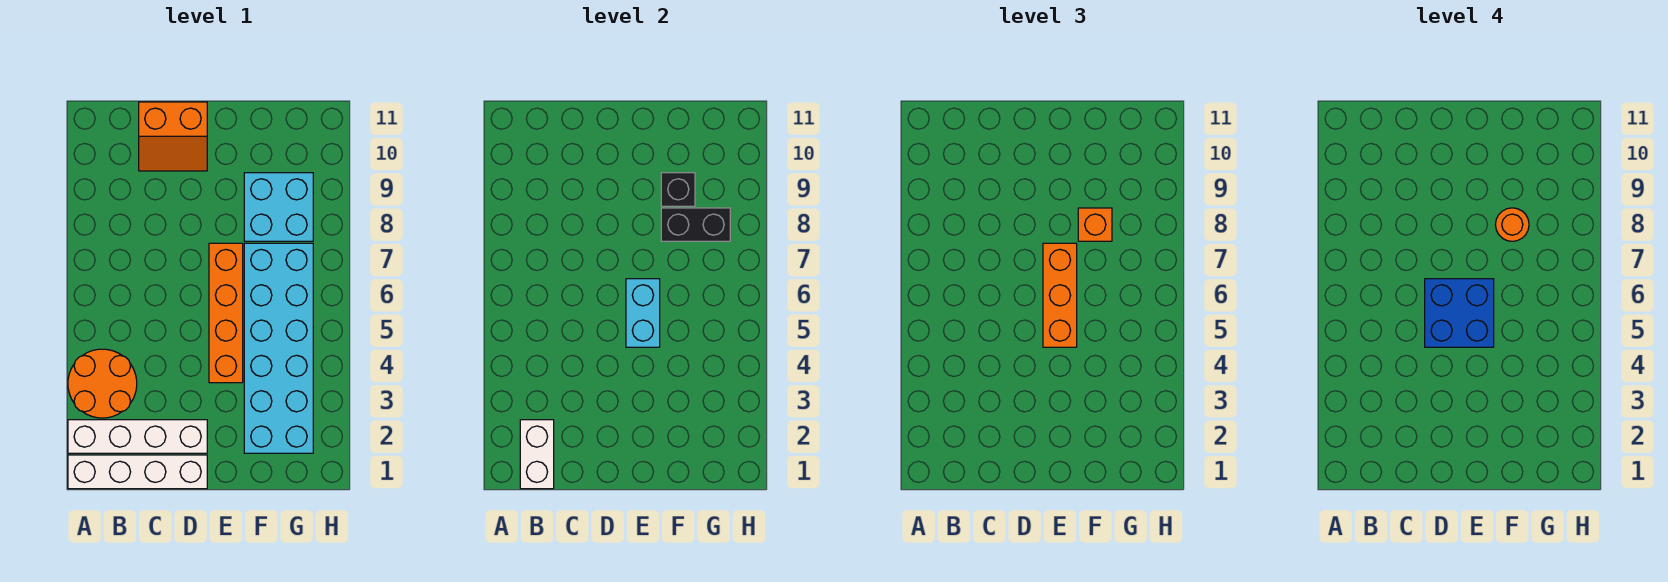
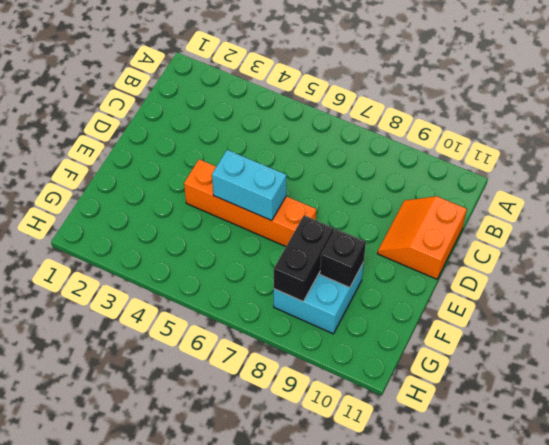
none -> white brick A1:D1 level 1
none -> white brick A2:D2 level 1
none -> orange round brick A3:B4 level 1

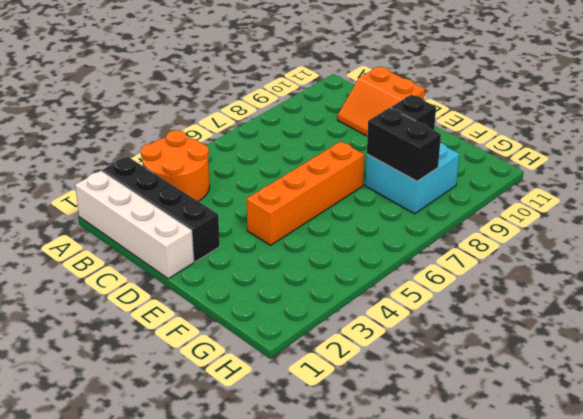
black brick A2:D2 level 1 -> white brick A2:D2 level 1
none -> cyan brick F2:G7 level 1
none -> white brick B1:B2 level 2
none -> cyan brick E5:E6 level 2

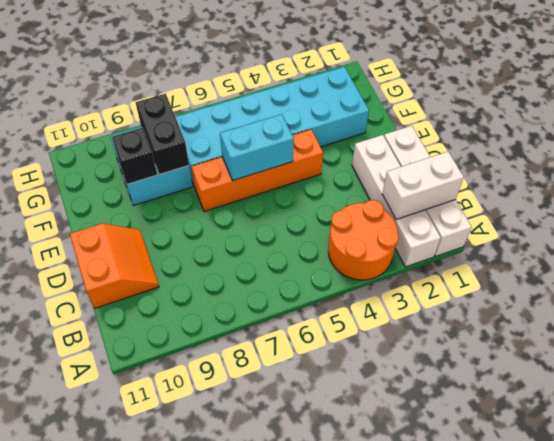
none -> orange brick E5:E7 level 3
none -> orange brick F8 level 3
none -> blue brick D5:E6 level 4

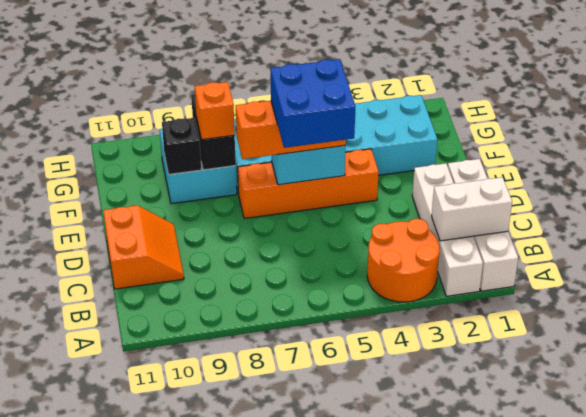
none -> orange round brick F8 level 4

